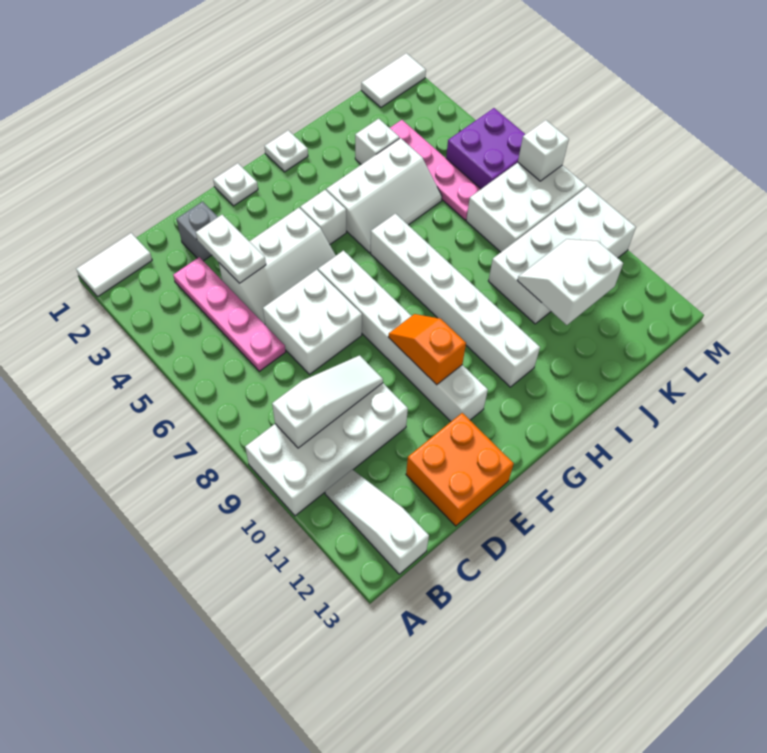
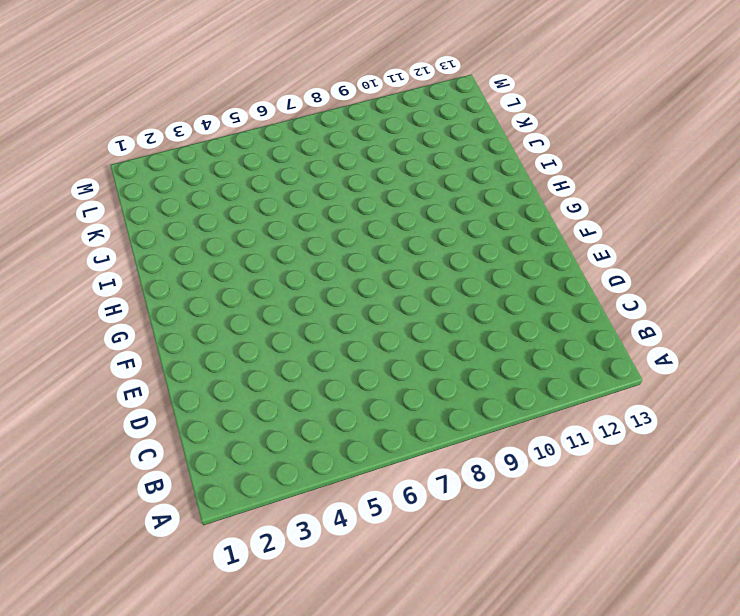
none -> white tile A1:B1 level 1
none -> white brick A9:D10 level 1
none -> white slope B11:B13 level 1 top 13

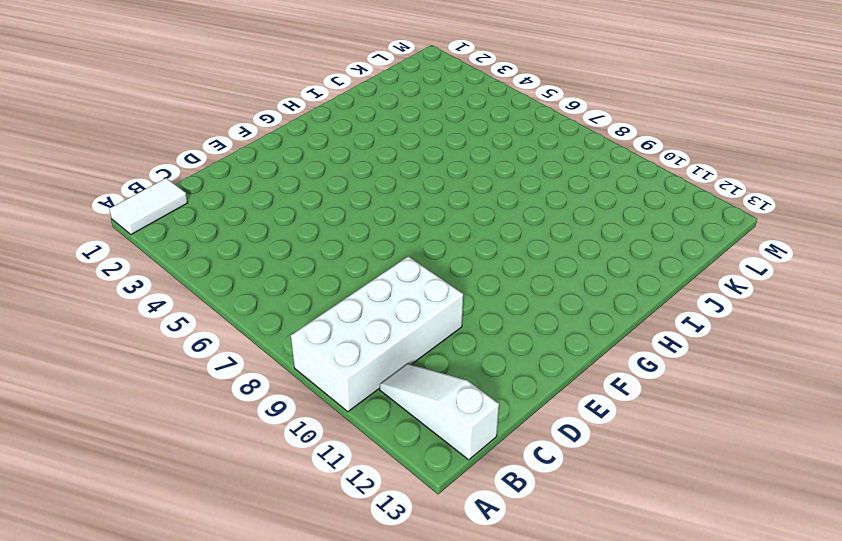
none -> pink plate C3:C6 level 1
none -> grey brick D2 level 1
none -> white slope D4:F5 level 1 top 4

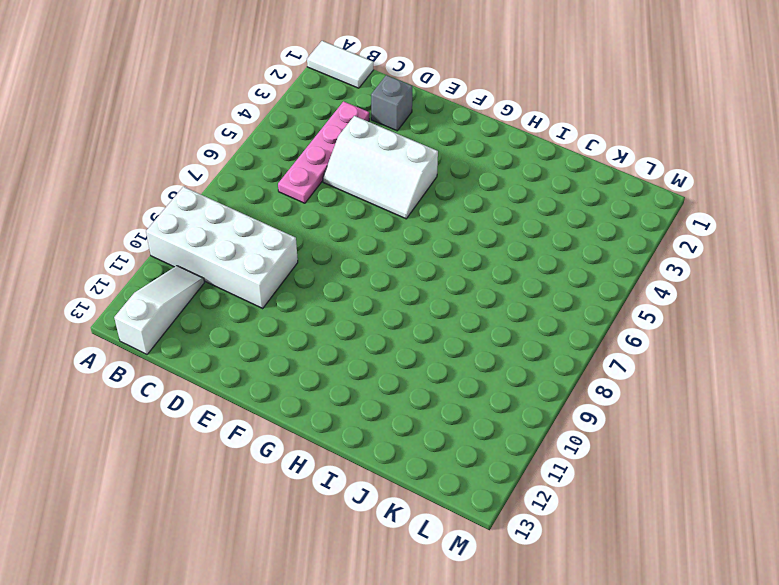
none -> white brick D6:E7 level 1
none -> orange brick D12:E13 level 1
none -> white plate F1 level 1

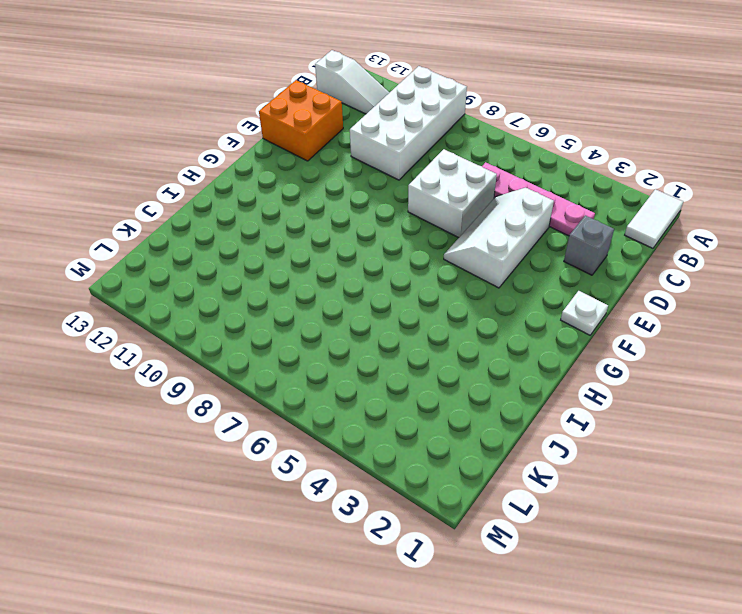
none -> white brick F6:F11 level 1
none -> white brick G4 level 1
none -> white plate H1 level 1

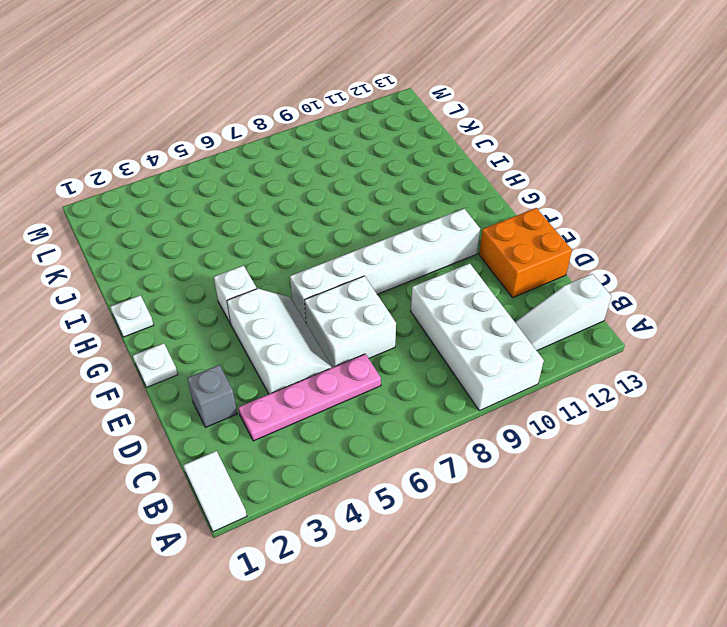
none -> white slope H4:J5 level 1 top 4
none -> white brick H6:H11 level 1
none -> white brick J3 level 1

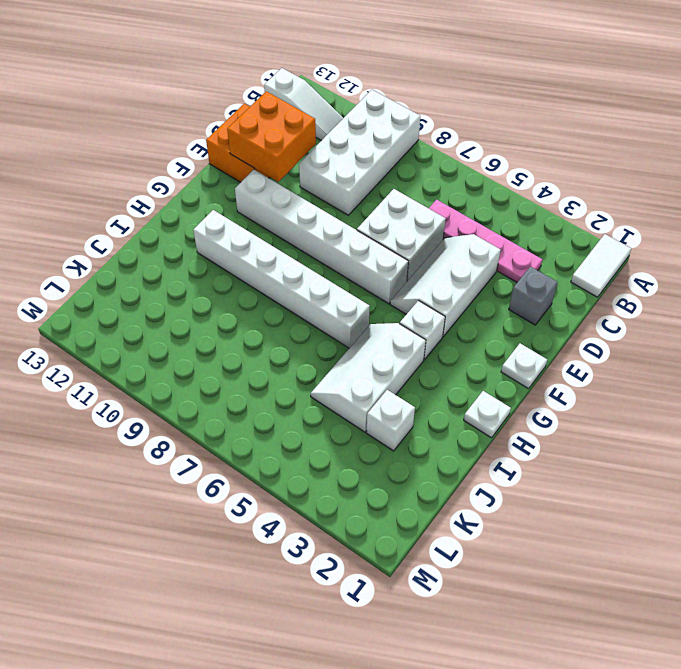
orange brick D11:E12 level 2 -> none
none -> white brick J9:M10 level 1
none -> pink plate K3:K6 level 1
none -> white brick K7:M8 level 1

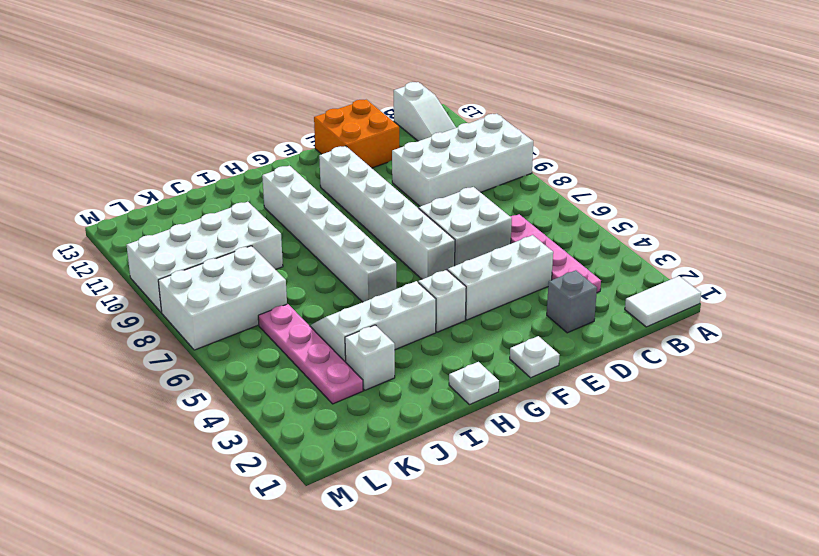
none -> white tile L1:M1 level 1
none -> purple brick L5:M6 level 1
none -> white slope B9:D9 level 2 top B

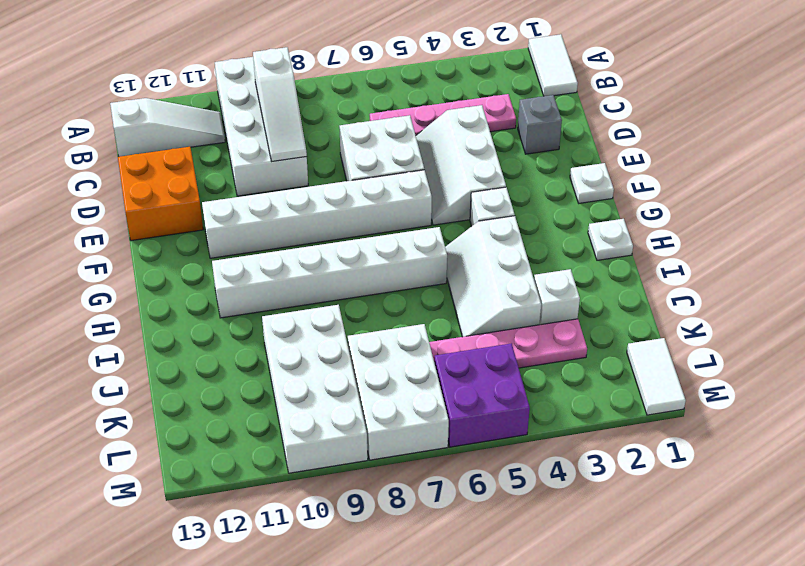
none -> white plate D3:D4 level 2
none -> orange slope F9:F10 level 2 top 10
none -> white slope J10:K11 level 2 top 11

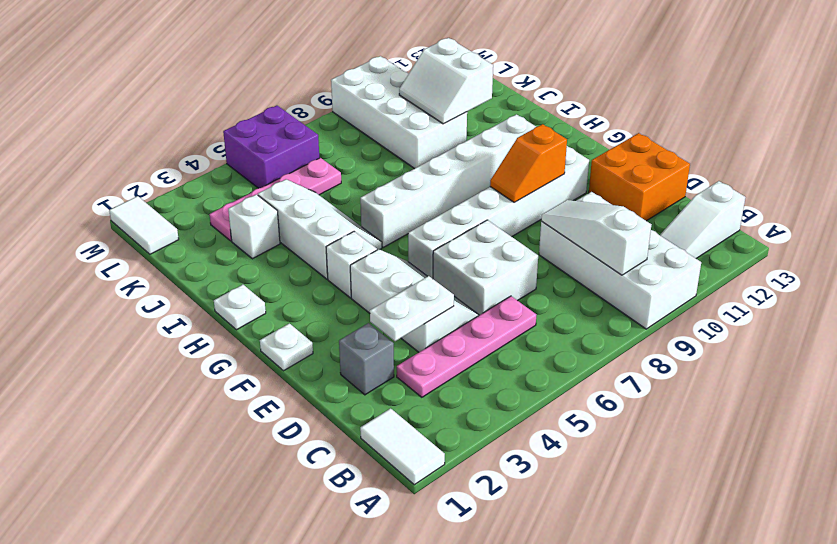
none -> white brick K7:M8 level 1
none -> white brick M7 level 2

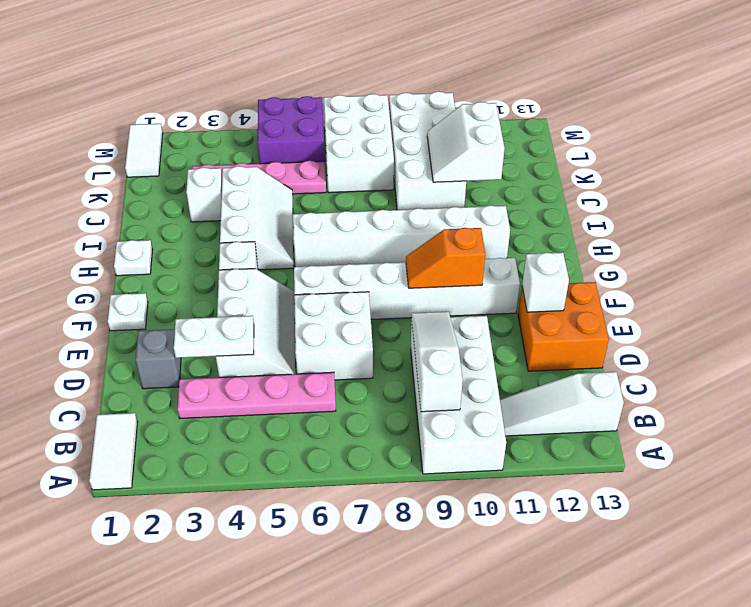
white brick E12 level 2 -> white brick M7 level 2

